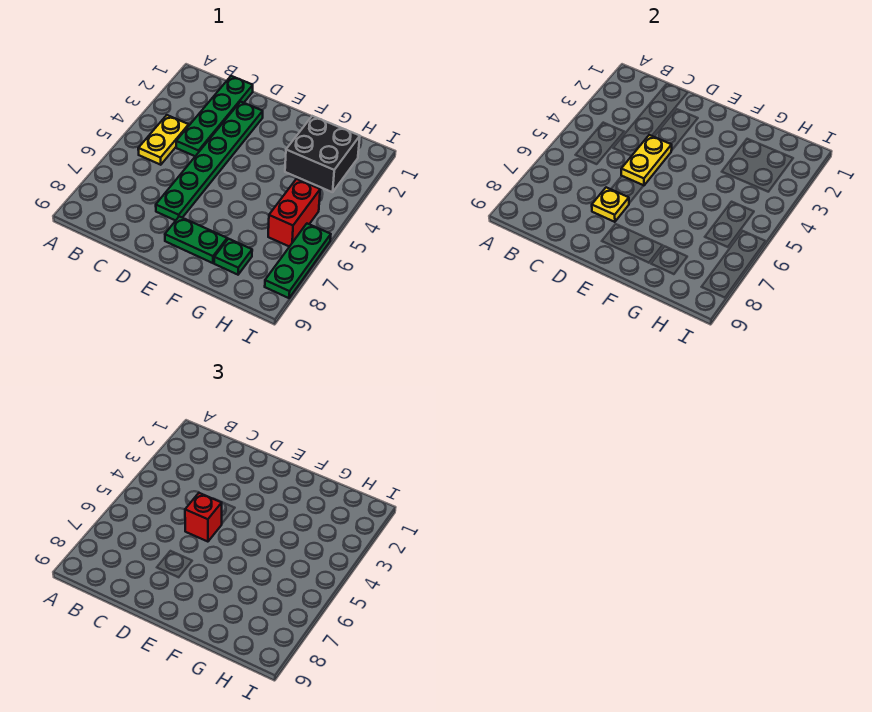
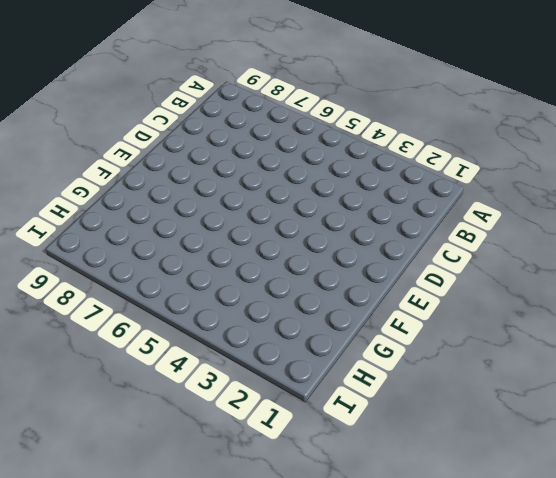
none -> yellow plate B4:B5 level 1
none -> green plate C1:C4 level 1

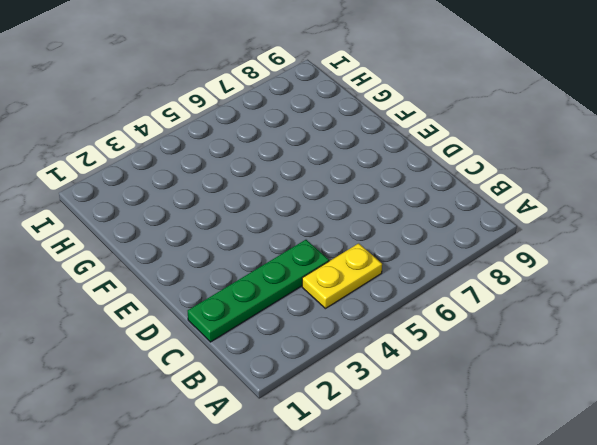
none -> green plate D2:D7 level 1
none -> green plate E8:F8 level 1

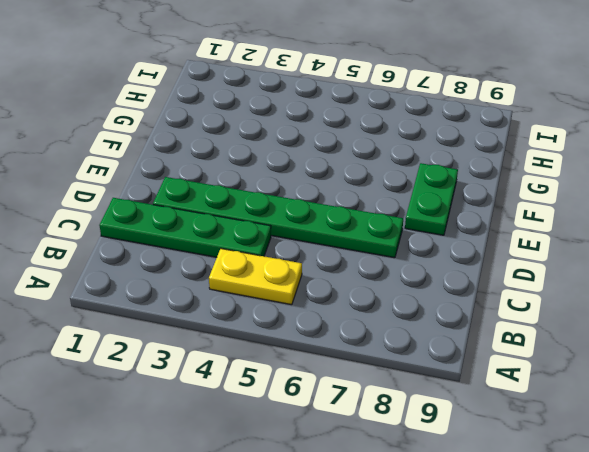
none -> black brick G2:H3 level 1
none -> green plate G8 level 1

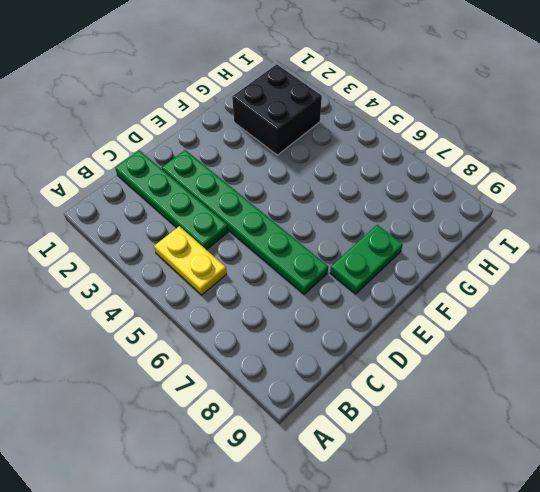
none -> green plate G8 level 1
none -> red brick H5:H6 level 1

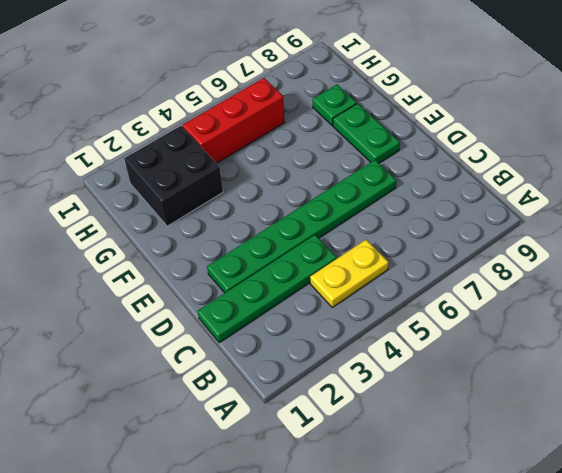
red brick H4:H6 level 1 -> red brick H5:H6 level 1
none -> green plate I6:I8 level 1
none -> yellow plate D4:D5 level 2

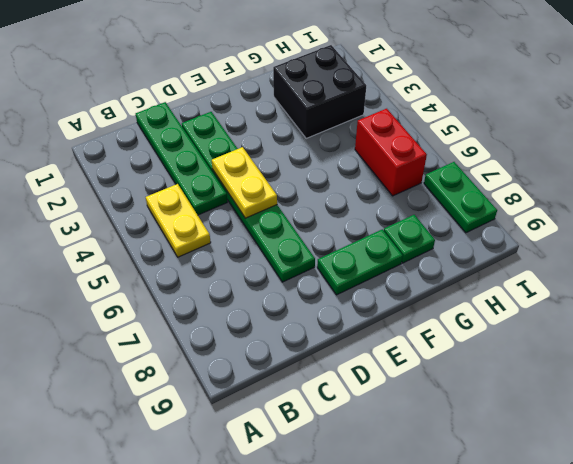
green plate I7:I8 level 1 -> green plate I6:I8 level 1
none -> yellow plate D7 level 2
none -> red brick D5 level 3

